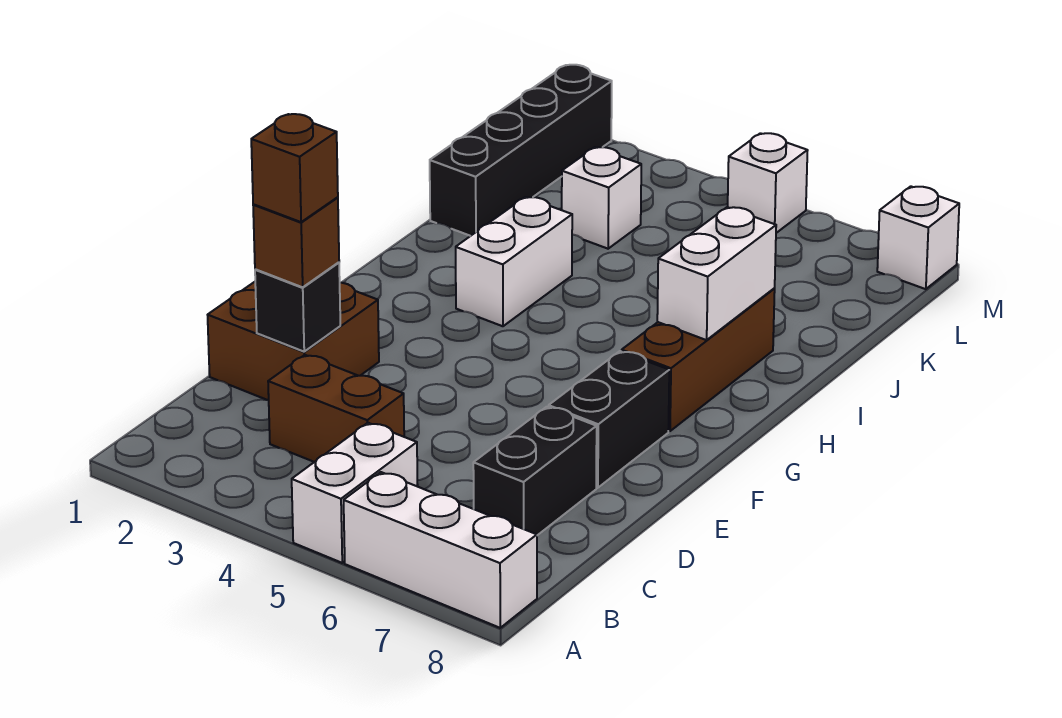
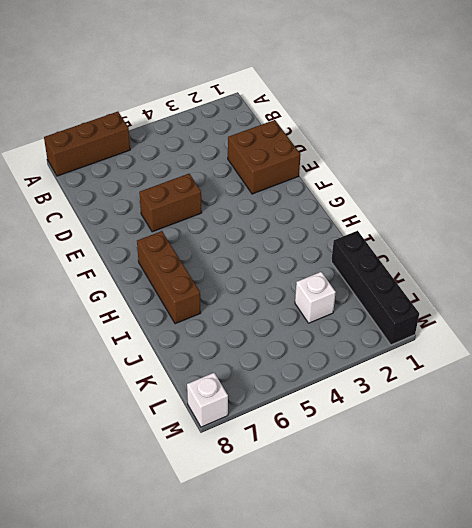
brown brick A6:A8 level 1 -> white brick A6:A8 level 1
brown brick E5:E6 level 1 -> brown brick C3:C4 level 1
none -> white brick A5:B5 level 1
none -> black brick C7:D7 level 1
none -> black brick E7:F7 level 1

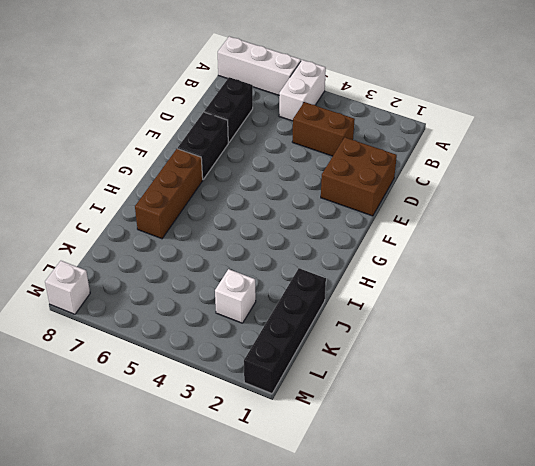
none -> white brick H3:I3 level 1
none -> white brick M5 level 1
none -> black brick D2 level 2

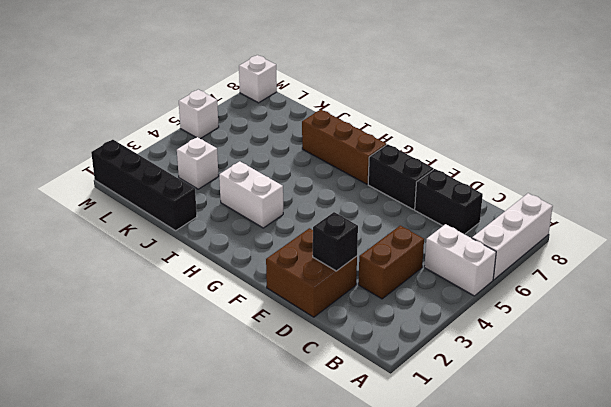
none -> white brick H7:I7 level 2
none -> brown brick D2 level 3
none -> brown brick D2 level 4

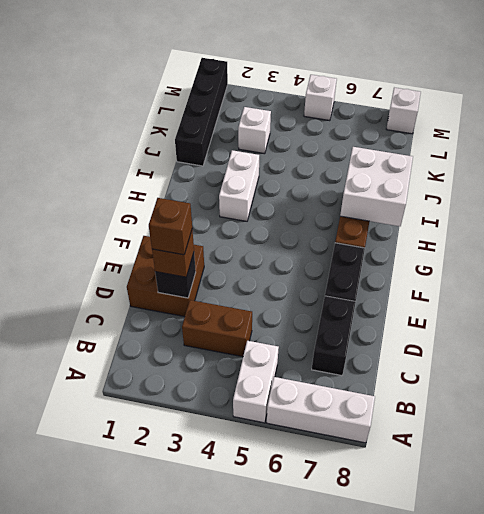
white brick H7:I8 level 2 -> white brick H7:I7 level 2

